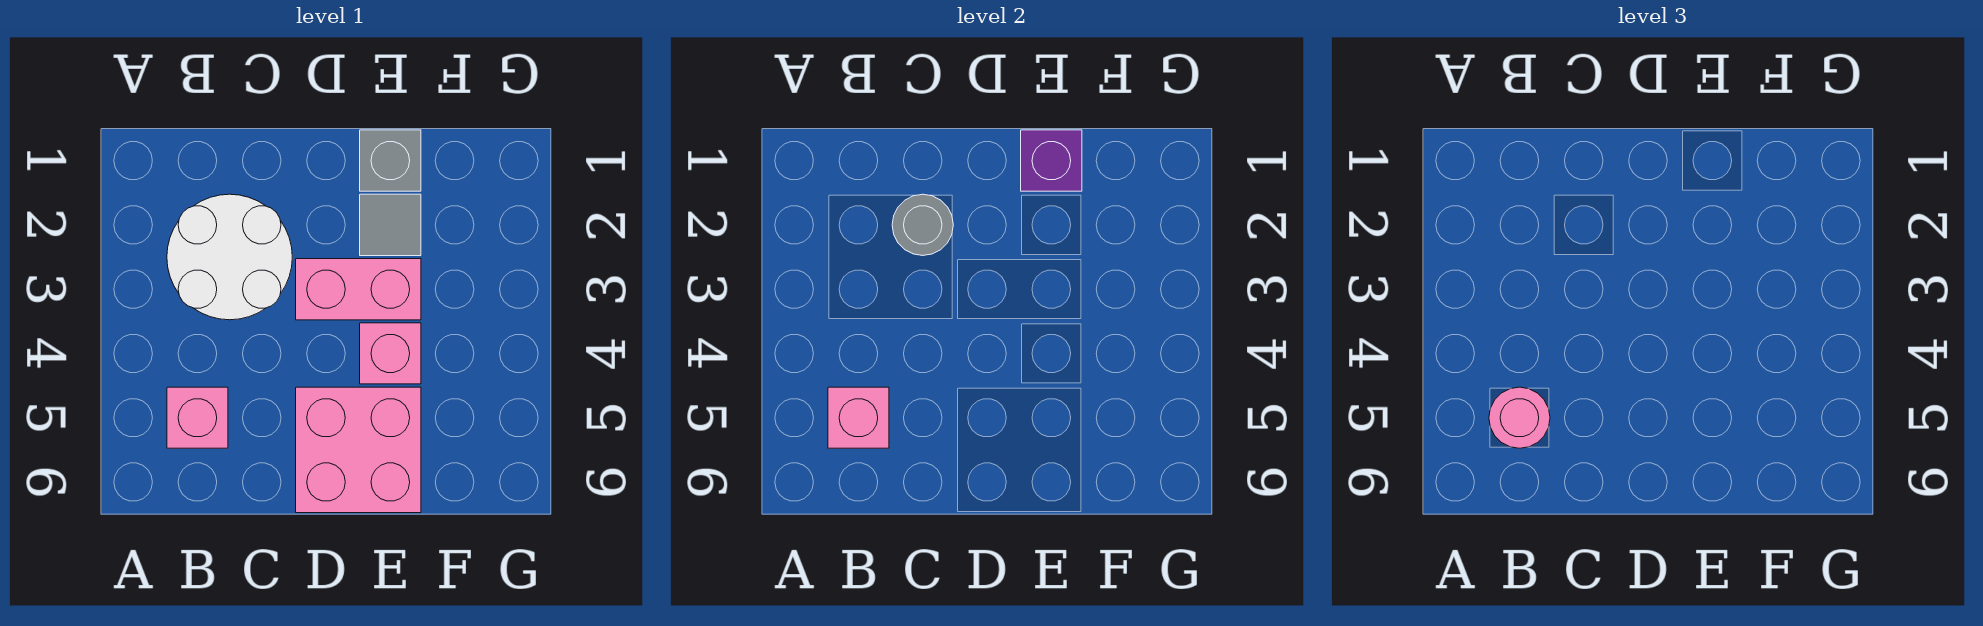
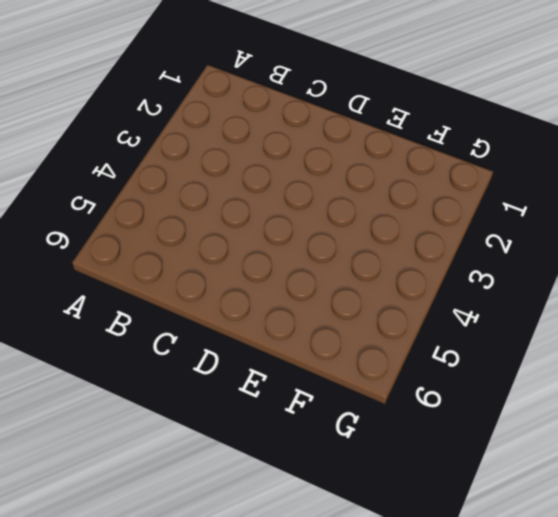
none -> white round brick B2:C3 level 1
none -> pink brick B5 level 1

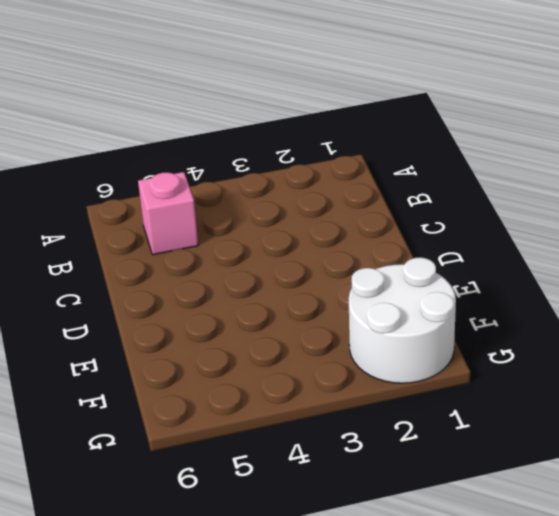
white round brick F1:G2 level 1 -> white round brick B2:C3 level 1
none -> pink brick D3:E3 level 1
none -> pink brick D5:E6 level 1

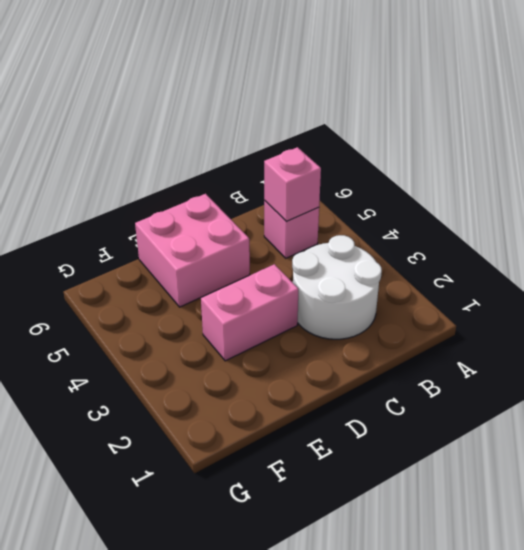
none -> grey brick E1 level 1
none -> grey tile E2 level 1

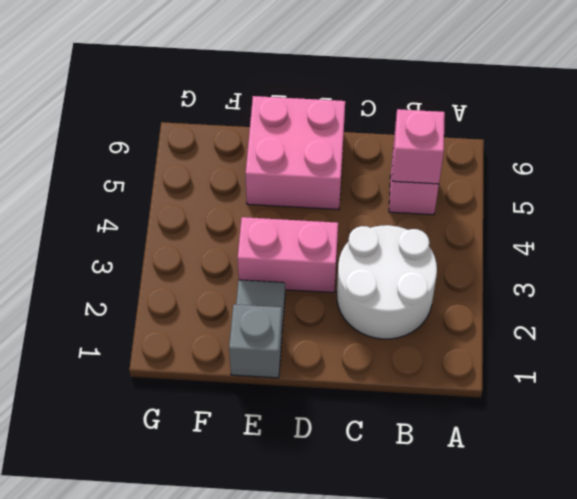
none -> pink brick E4 level 1
none -> grey round brick C2 level 2

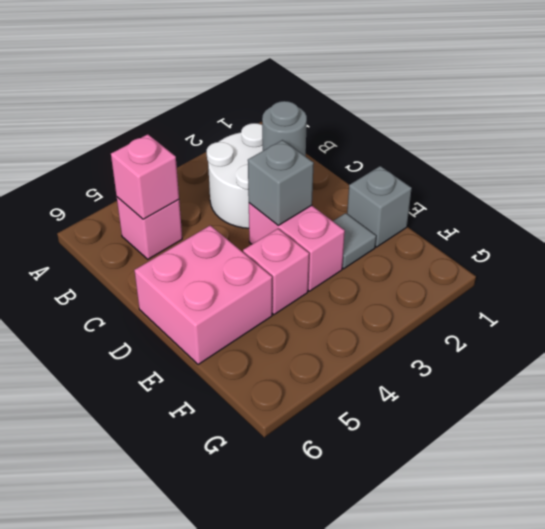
grey brick D3 level 2 -> none
none -> purple brick E1 level 2
none -> pink round brick B5 level 3

